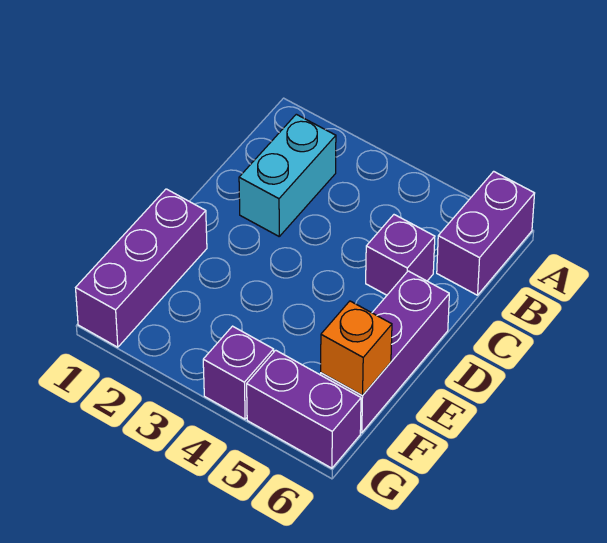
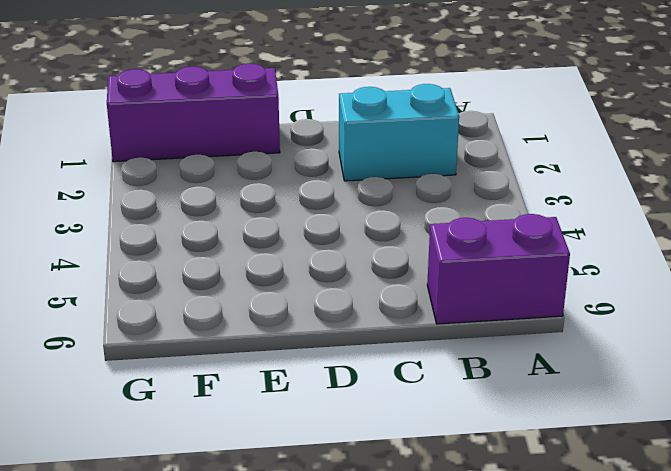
none -> purple brick C5 level 1
none -> purple brick D6:F6 level 1

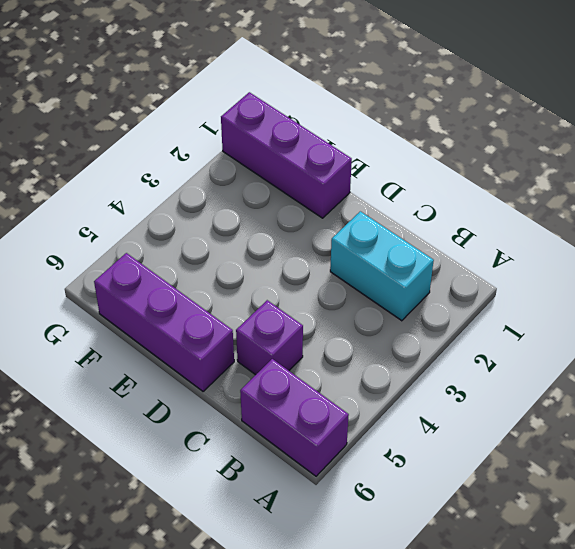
none -> purple brick G4 level 1
none -> purple brick G5:G6 level 1

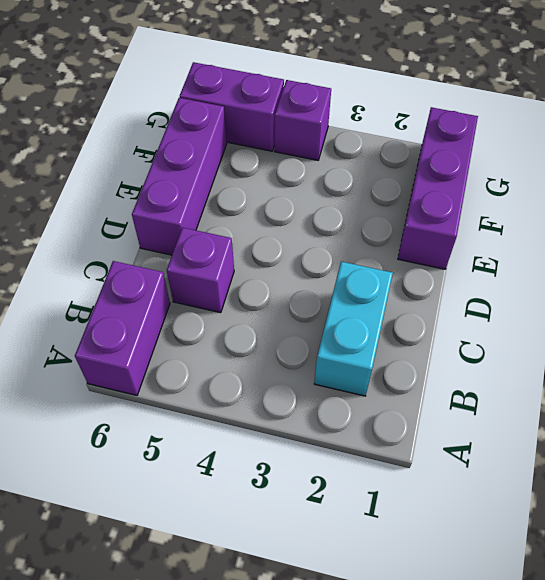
none -> orange brick F6 level 2

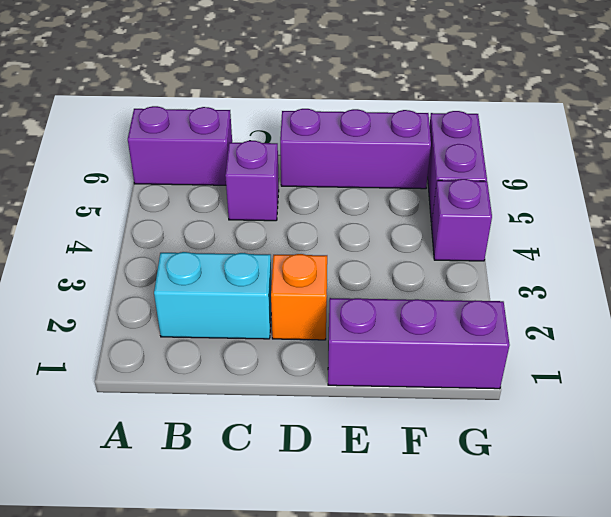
orange brick D2 level 1 -> orange brick F6 level 2

